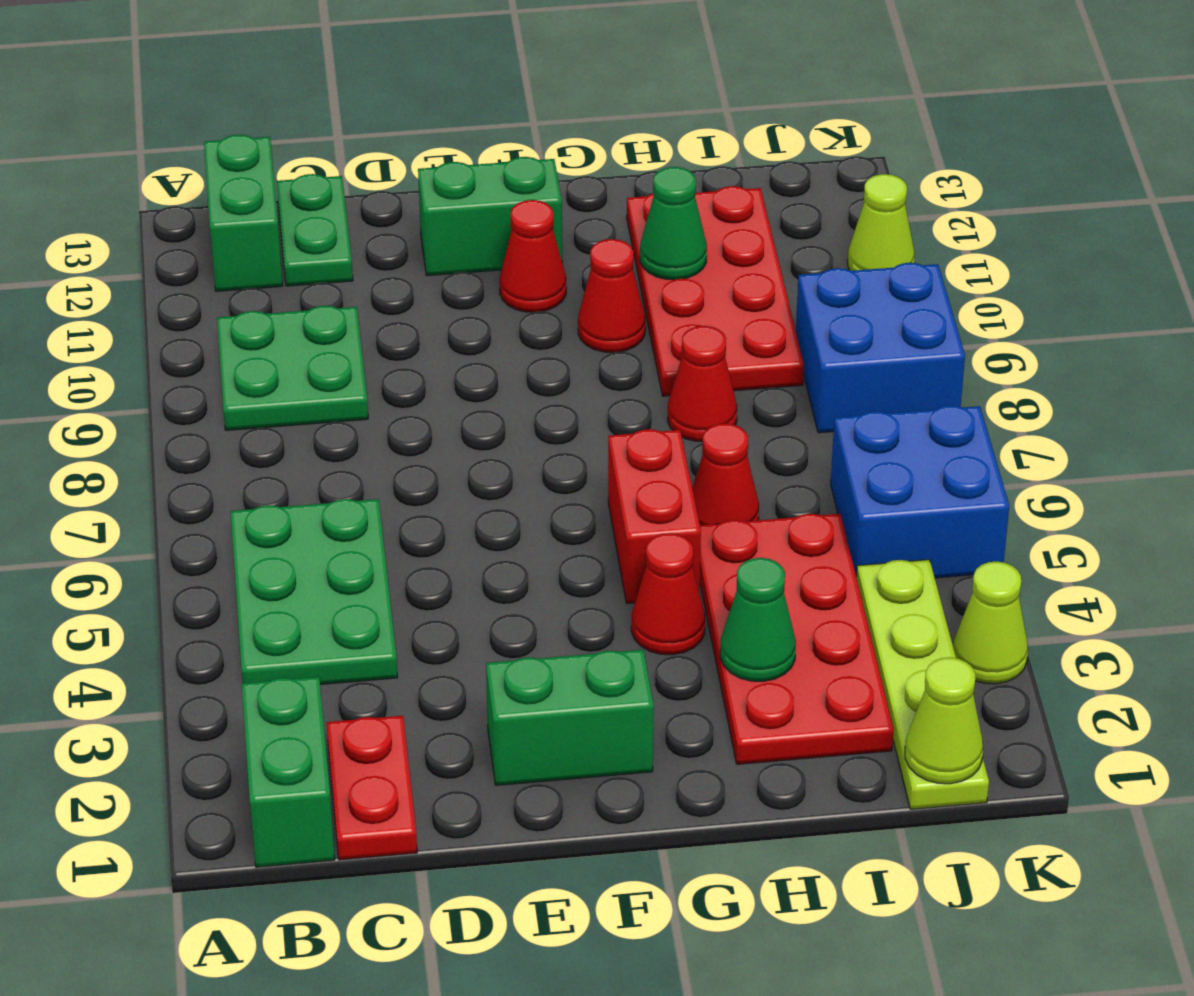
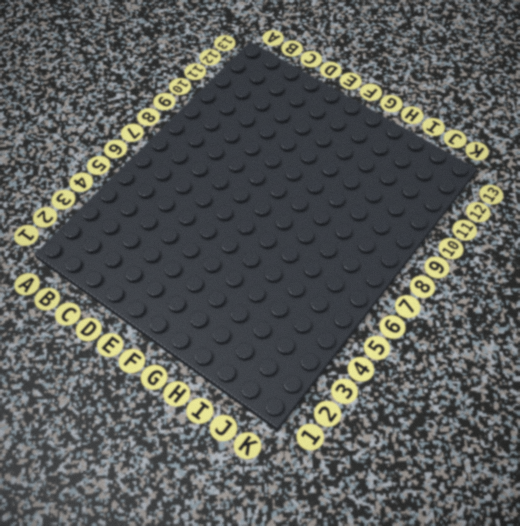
none -> green brick B1:B2 level 1
none -> green plate B4:C6 level 1
none -> green plate B9:C10 level 1

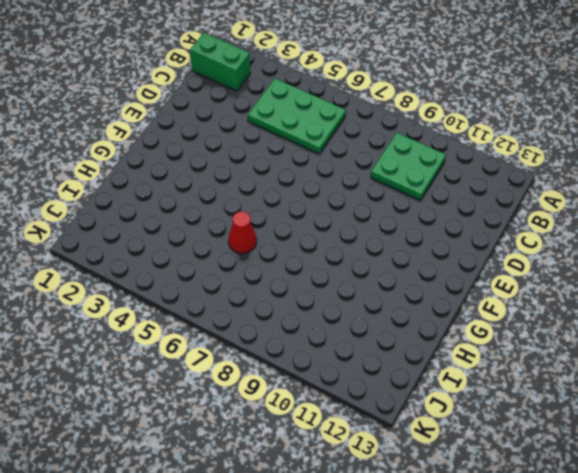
none -> green brick B12:B13 level 1
none -> red plate C1:C2 level 1
none -> green plate C12:C13 level 1

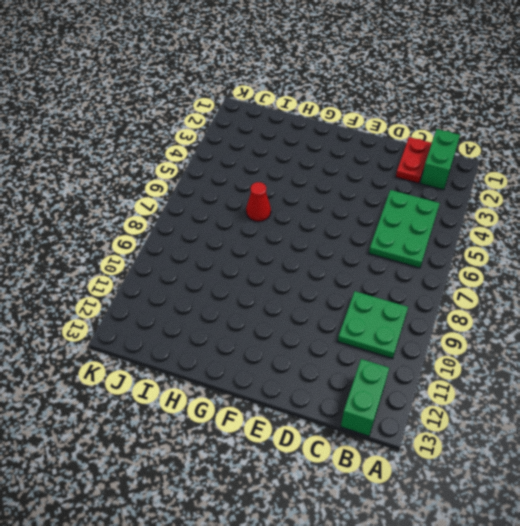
none -> green plate C12:C13 level 1
none -> green brick E2:F2 level 1
none -> green brick E12:F12 level 1

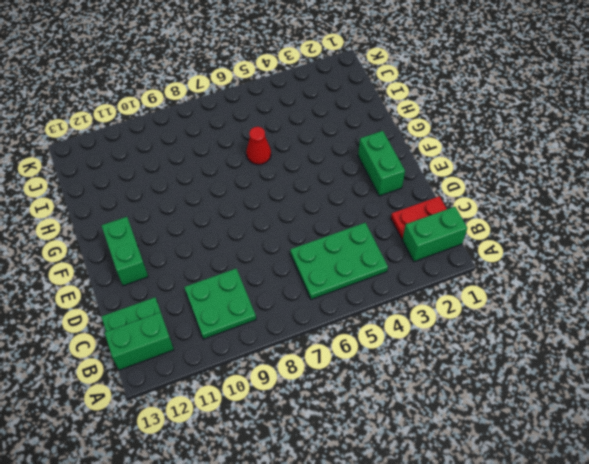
none -> red cone F11 level 1
none -> red cone G4 level 1
none -> red brick G5:G6 level 1

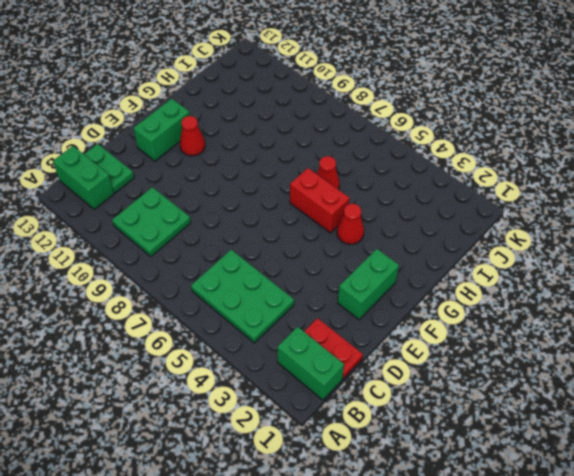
none -> red cone G10 level 1
none -> red plate H2:I5 level 1
none -> red cone H8 level 1

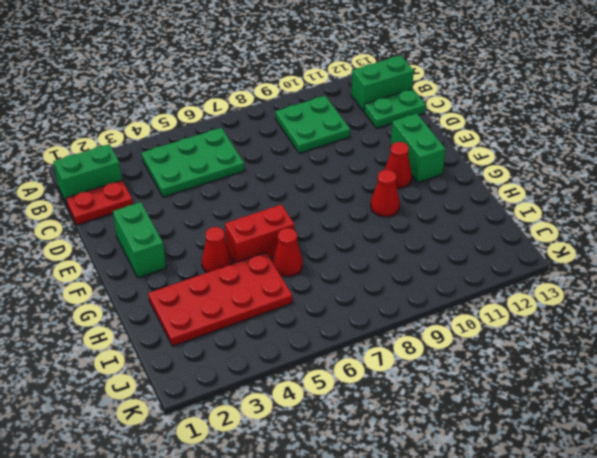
none -> red cone H8 level 1
none -> red plate H9:I12 level 1
none -> lime plate J1:J4 level 1

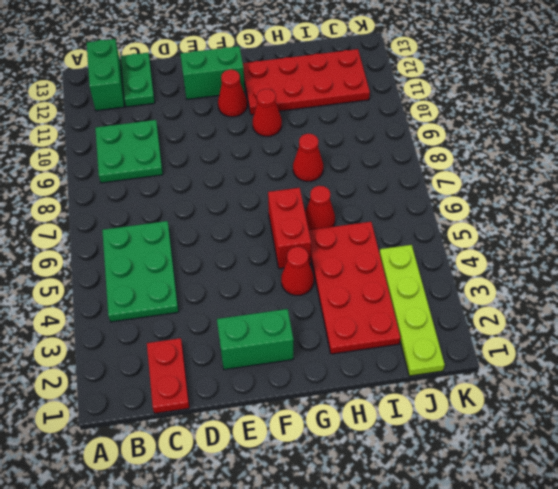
red plate G11:J12 level 1 -> red plate H9:I12 level 1
none -> green brick B1:B2 level 1
none -> blue brick J5:K6 level 1
none -> blue brick J8:K9 level 1

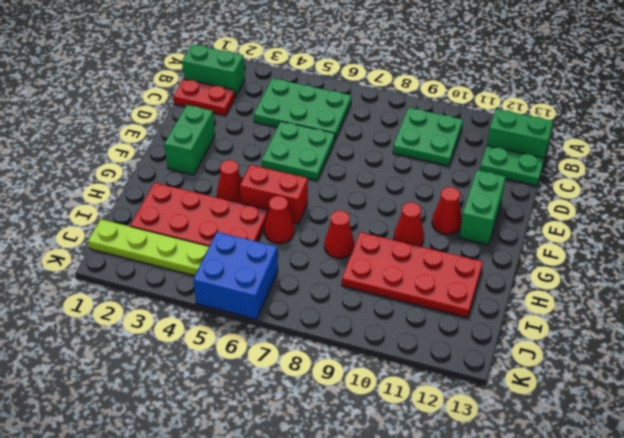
green plate D5:E6 level 1 -> none
none -> blue brick J8:K9 level 1
none -> lime cone K3 level 1
none -> lime cone K11 level 1

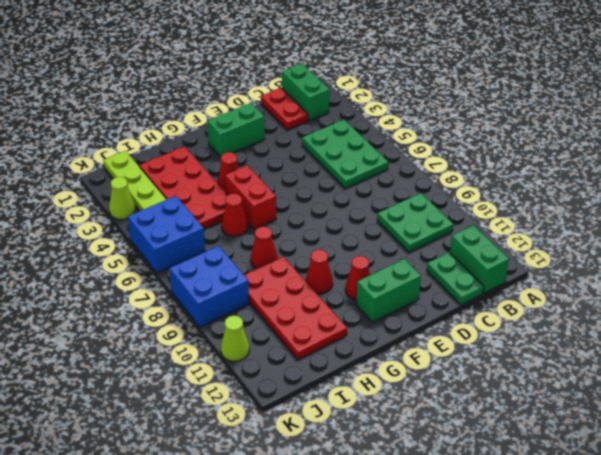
none -> green cone H3 level 2
none -> green cone H11 level 2
none -> lime cone J1 level 2

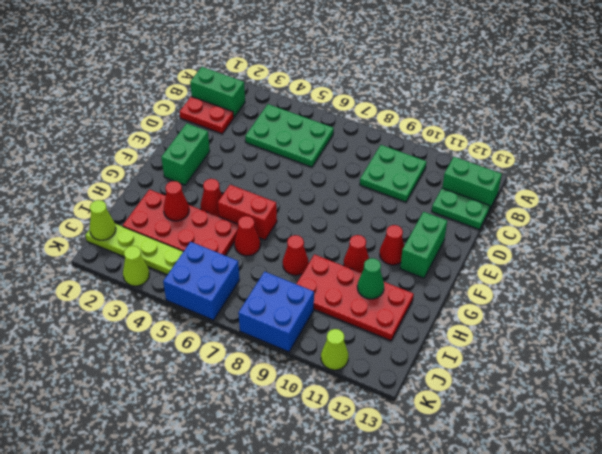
red cone H3 level 2 -> green cone H3 level 2

